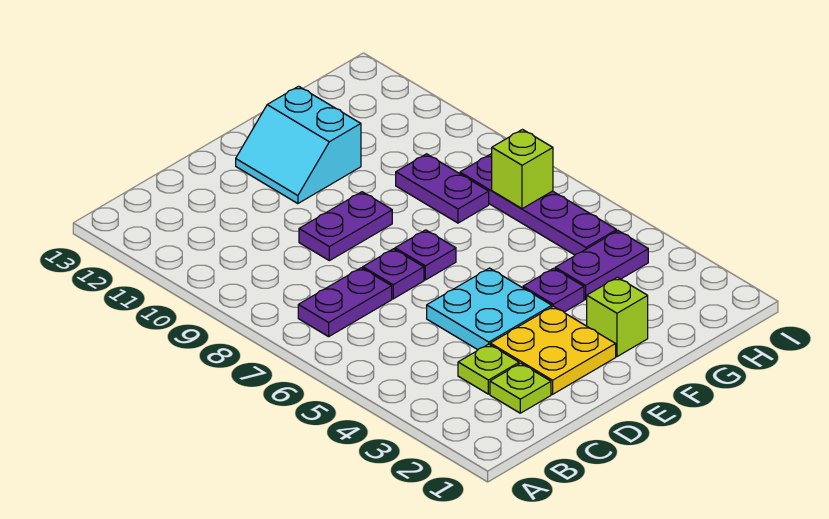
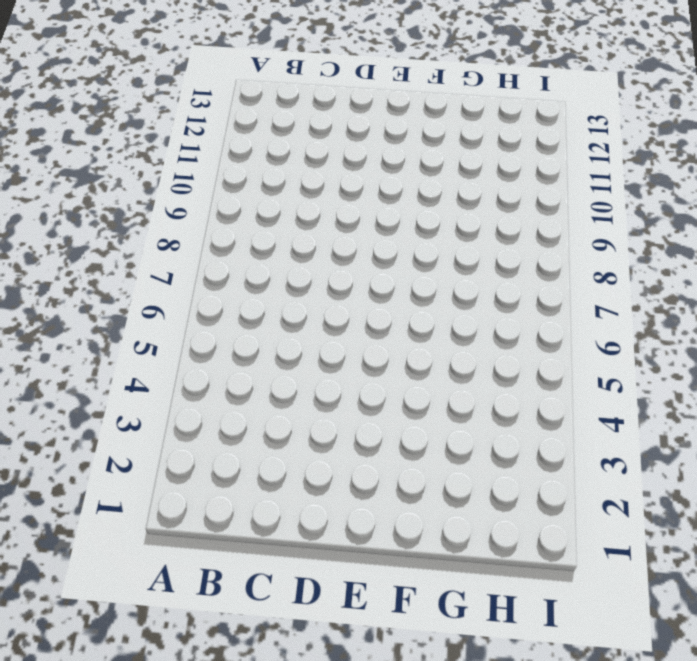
none -> purple plate B7:C7 level 1
none -> lime plate C2 level 1
none -> lime plate C3 level 1

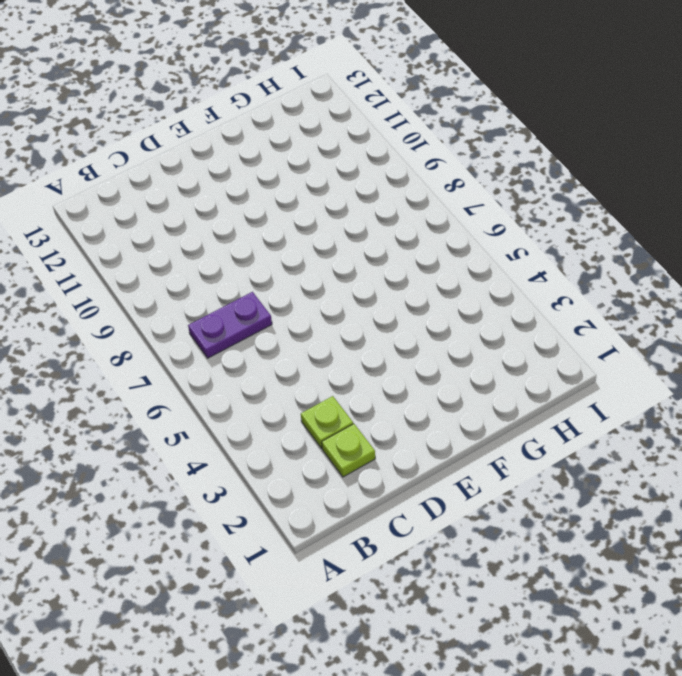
none -> yellow plate D2:E3 level 1
none -> cyan plate D4:E5 level 1
none -> purple plate D7 level 1

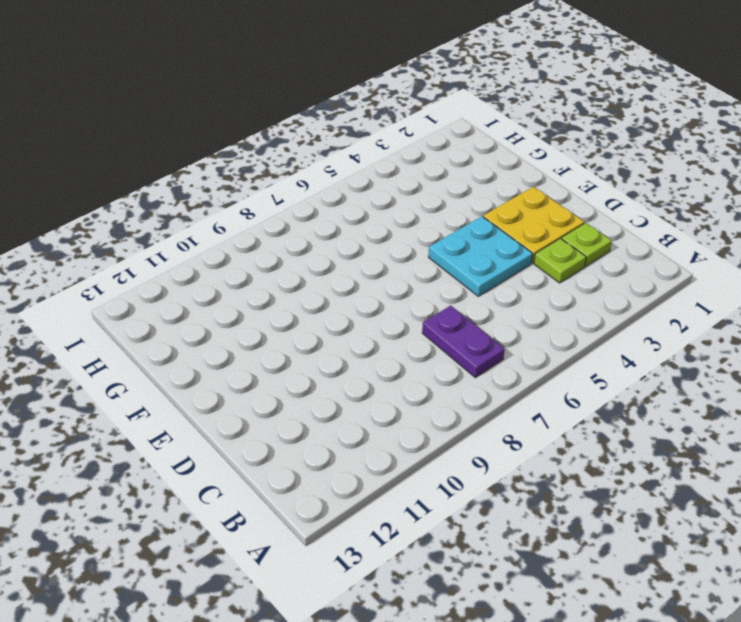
none -> purple plate D7 level 1
none -> purple plate D9:E9 level 1
none -> purple plate E7 level 1

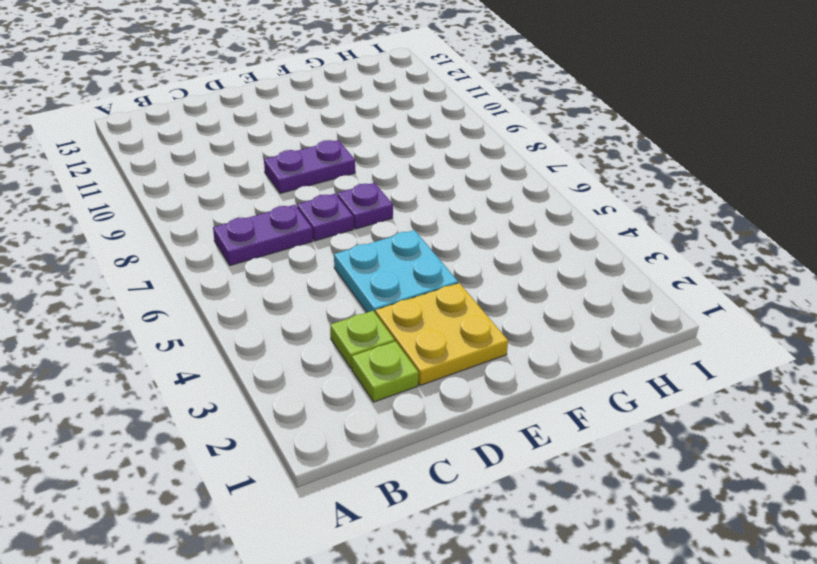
none -> cyan slope E11:F12 level 1 top F
none -> lime brick F2 level 1
none -> purple plate F4 level 1

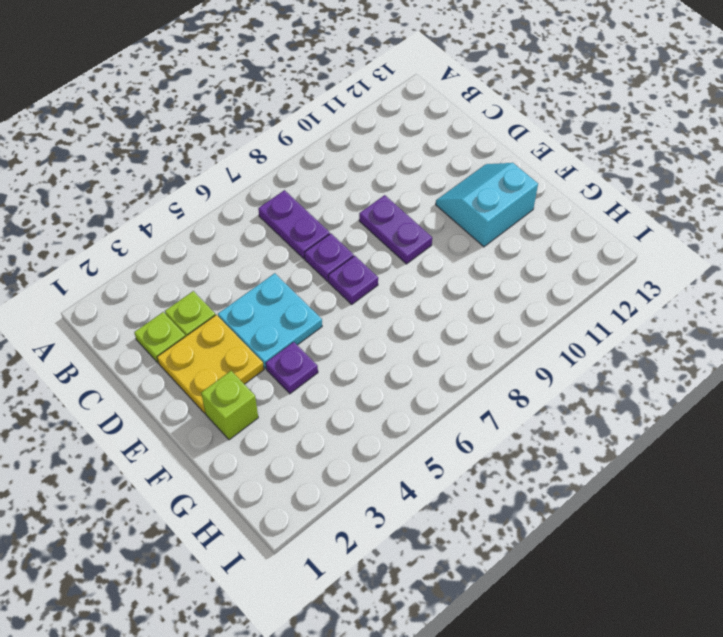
none -> purple plate G4:H4 level 1
none -> purple plate G8:G9 level 1
none -> purple plate H5:H8 level 1

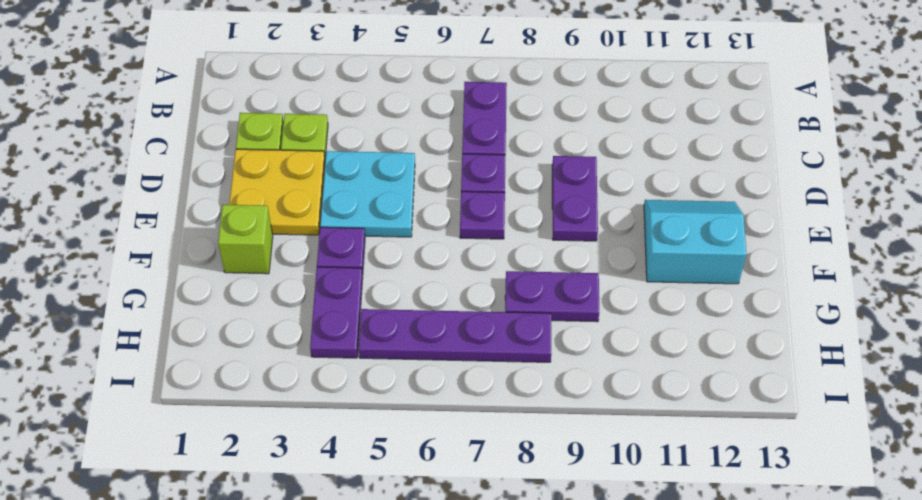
none -> lime brick H7 level 2

